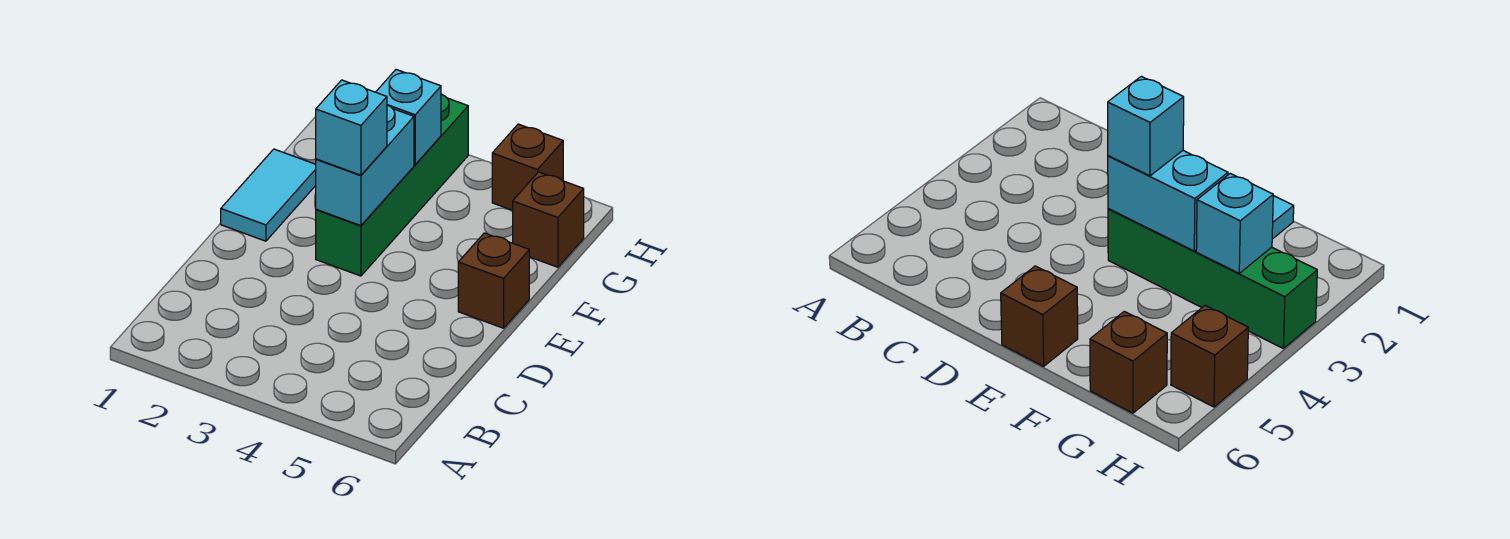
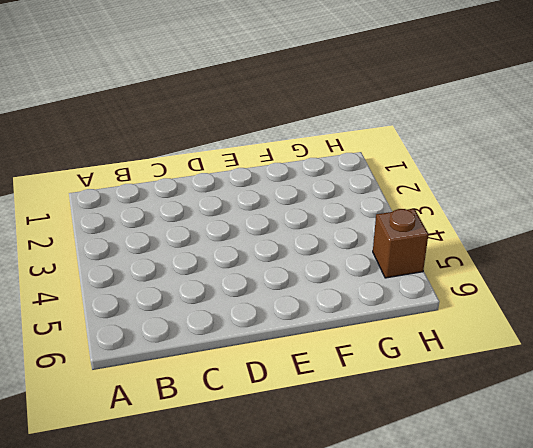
none -> cyan tile E1:F1 level 1
none -> green brick E3:H3 level 1

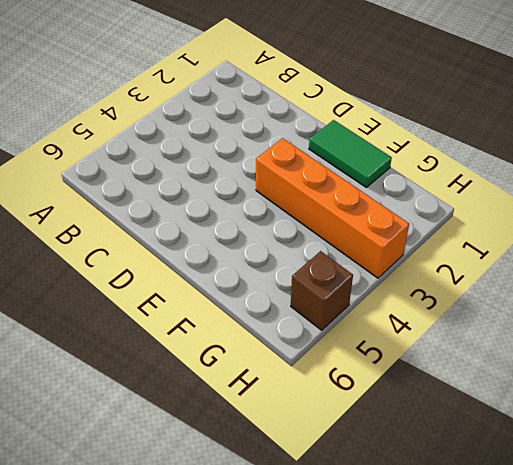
green tile E1:F1 level 1 -> cyan tile E1:F1 level 1
orange brick E3:H3 level 1 -> green brick E3:H3 level 1
none -> brown brick E6 level 1
none -> brown brick G6 level 1

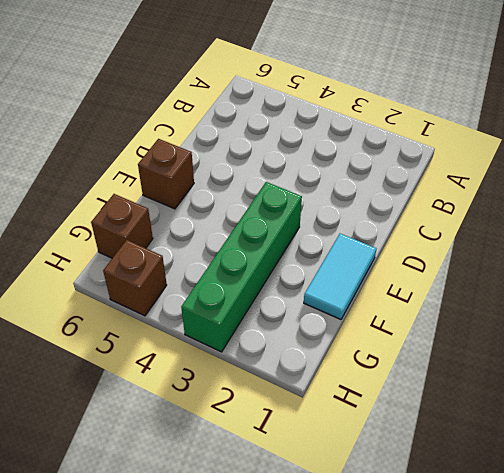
none -> cyan brick E3:F3 level 2
none -> cyan brick G3 level 2

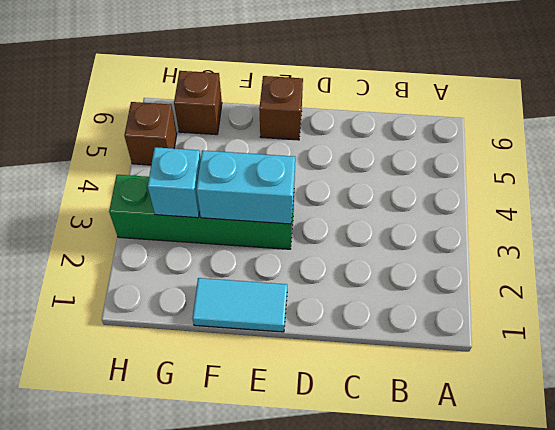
none -> cyan brick E3 level 3

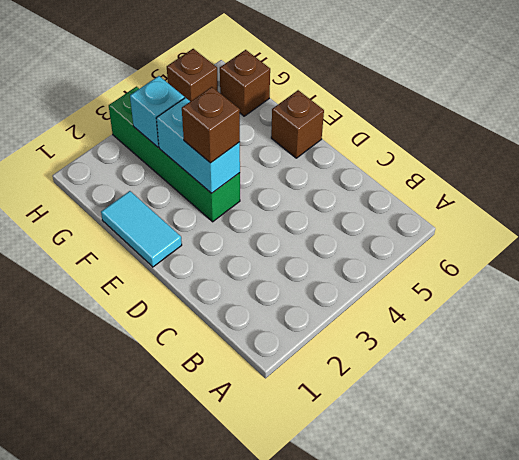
brown brick E3 level 3 -> cyan brick E3 level 3

